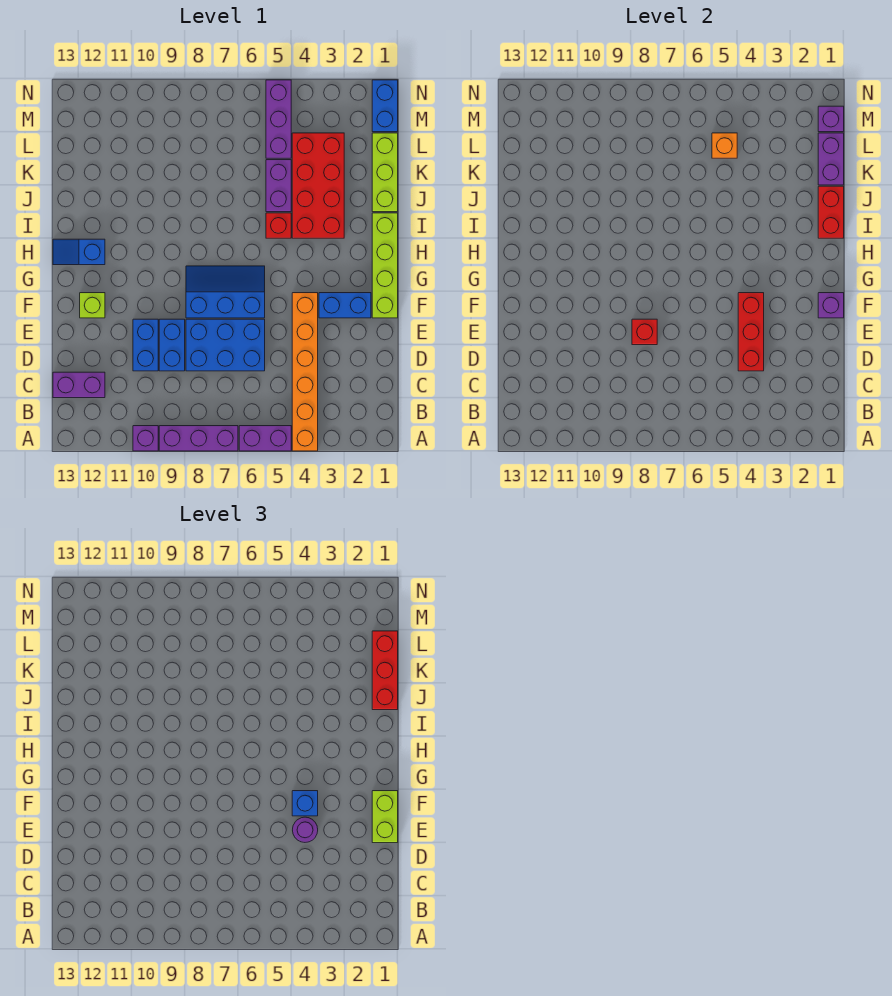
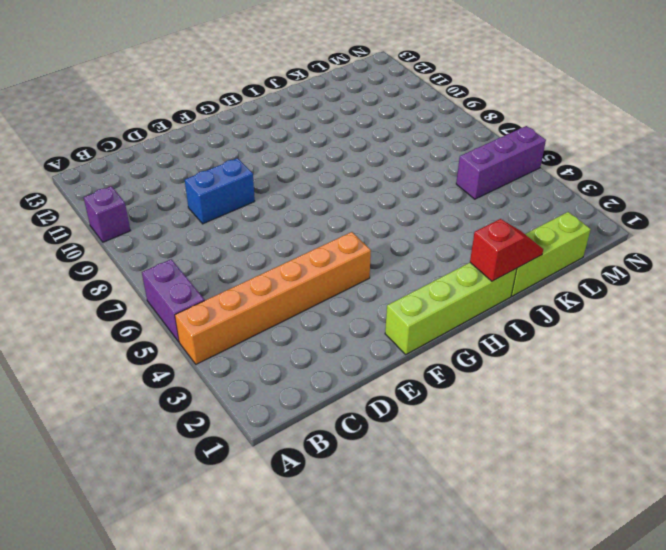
red slope I1:J1 level 2 top I -> red brick I1:J1 level 2
none -> purple brick A7:A9 level 1
none -> purple brick C12:C13 level 1
none -> blue brick D6:E8 level 1
none -> blue brick D10:E10 level 1

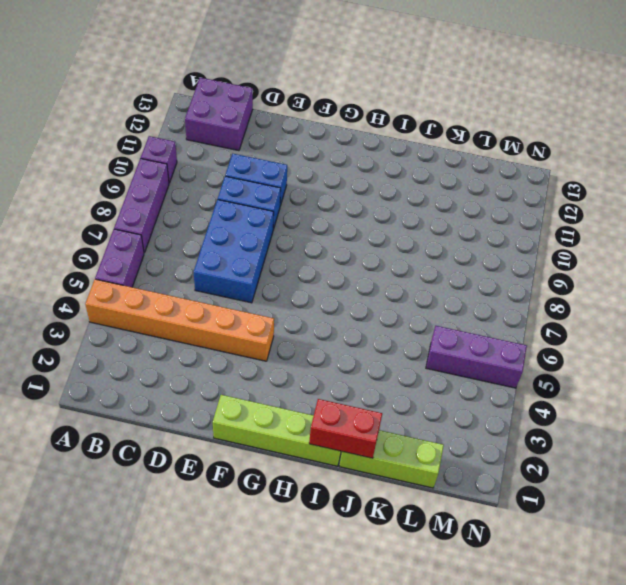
purple brick B12:C13 level 1 -> purple brick C12:C13 level 1
none -> blue brick F2:F3 level 1
none -> blue slope F6:G8 level 1 top F
none -> lime brick F12 level 1
none -> blue slope H12:H13 level 1 top 12

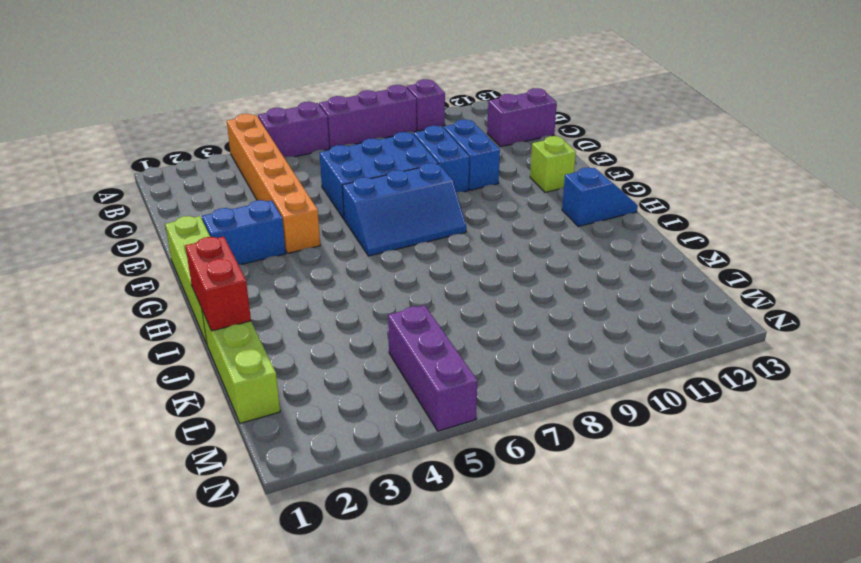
none -> red brick I3:L4 level 1
none -> red brick I5 level 1
none -> purple brick J5:K5 level 1
none -> blue brick M1:N1 level 1

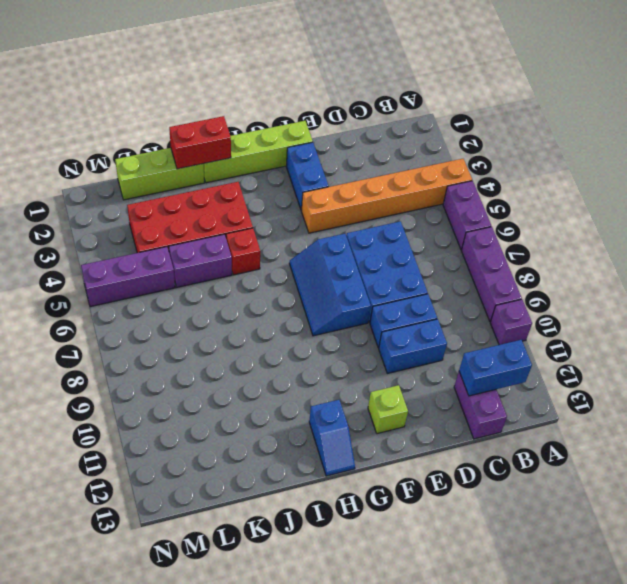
blue brick B12:C12 level 2 -> blue brick M1:N1 level 1
none -> red brick D4:F4 level 2
none -> red brick E8 level 2
none -> purple brick F1 level 2
none -> purple brick K1:L1 level 2

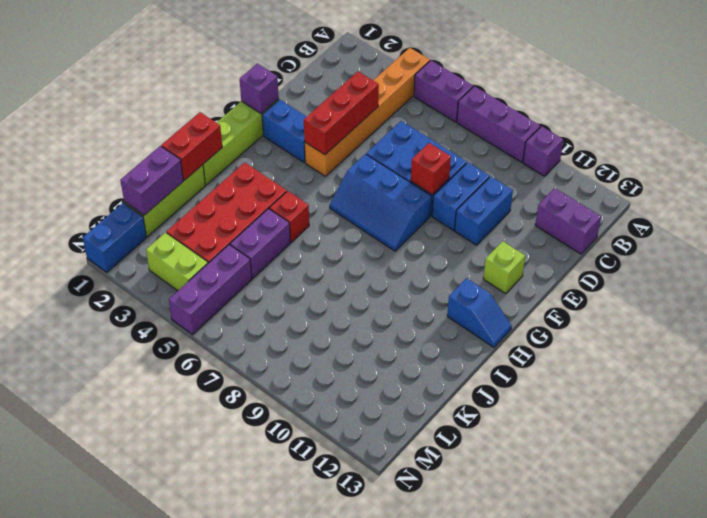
lime brick M3:M4 level 1 -> lime brick E1:F1 level 3
none -> orange brick L5 level 2
none -> purple brick M1 level 2
none -> purple round brick E4 level 3
none -> blue brick F4 level 3

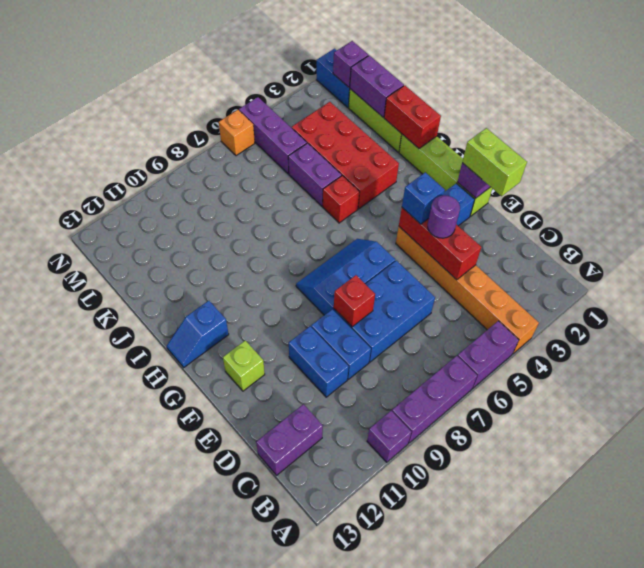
orange brick N6 level 1 -> orange brick L5 level 2
none -> red brick J1:L1 level 3

